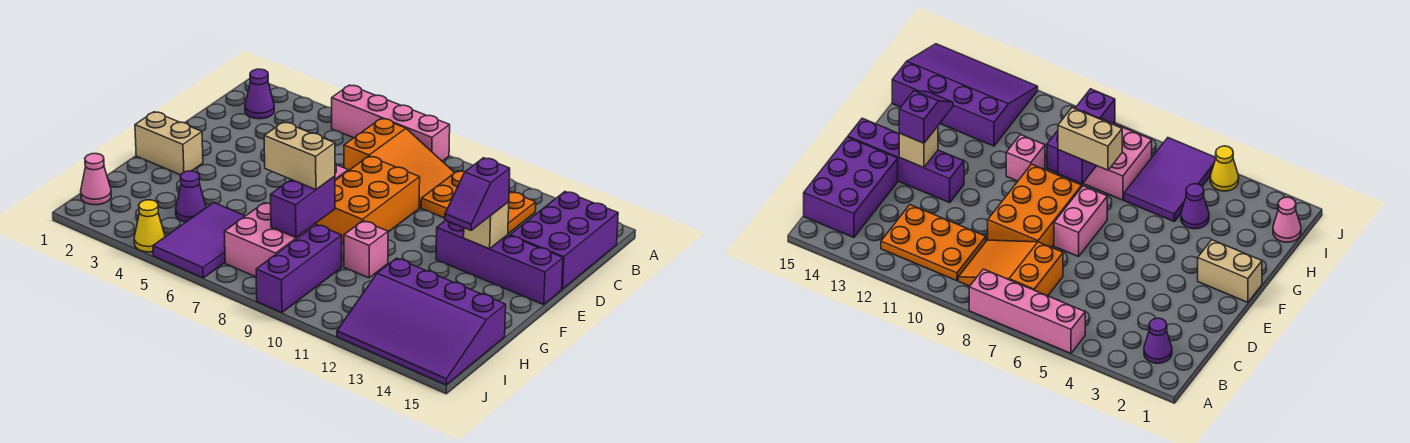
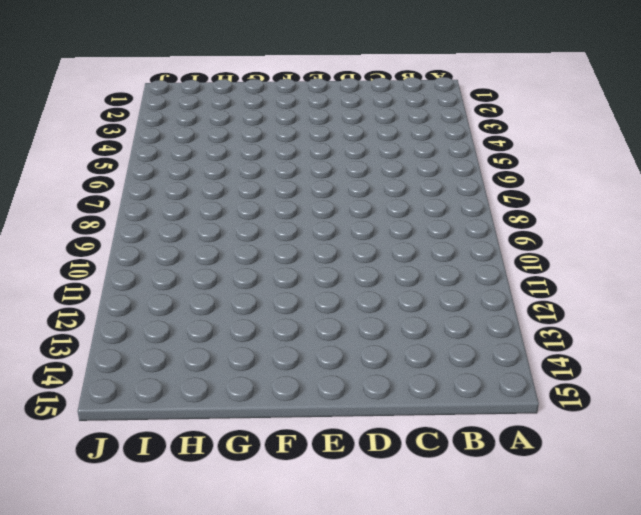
none -> pink brick A5:A8 level 1
none -> purple cone B2 level 1
none -> orange slope B7:C9 level 1 top 7

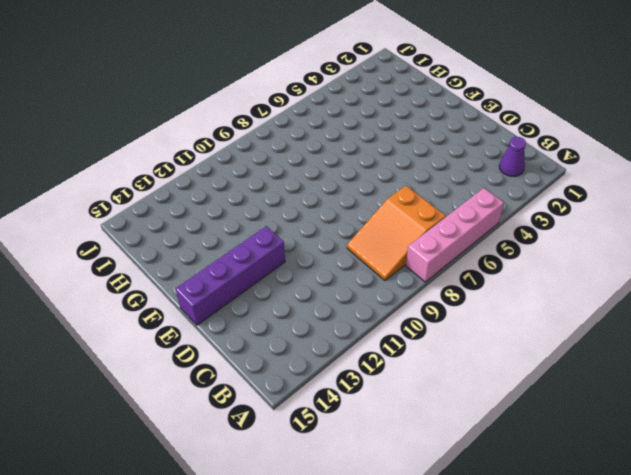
none -> orange plate B10:C12 level 1
none -> purple brick B14:D15 level 1
none -> orange brick D8:F9 level 1

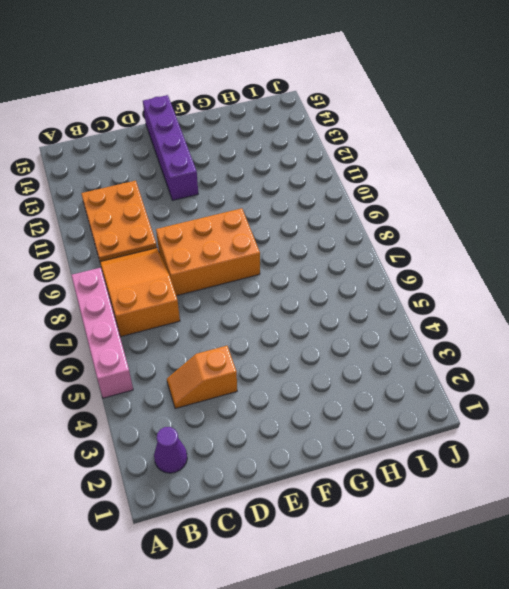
orange slope C4:D4 level 1 top D -> none
none -> purple brick B14:D15 level 1
none -> pink brick E7:F7 level 1
none -> tan brick F1:F2 level 1

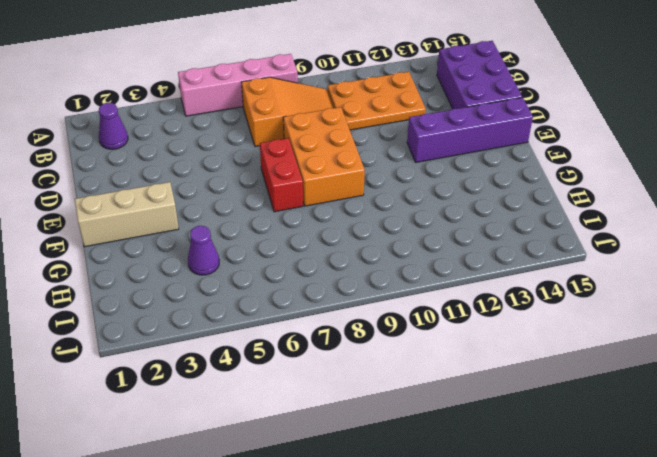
red brick E7:F7 level 1 -> pink brick E7:F7 level 1
tan brick F1:F3 level 1 -> tan brick F1:F2 level 1
none -> pink brick G10 level 1
none -> purple tile H5:J6 level 1
none -> pink brick H7:I8 level 1

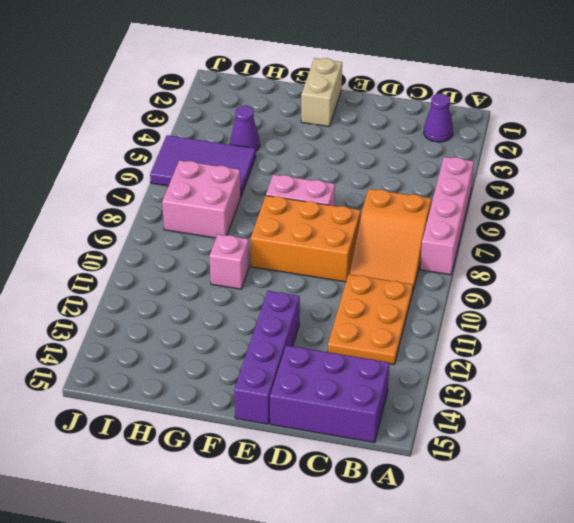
none -> purple brick H9:J9 level 1
none -> purple slope H12:J15 level 1 top H
none -> pink cone I1 level 1

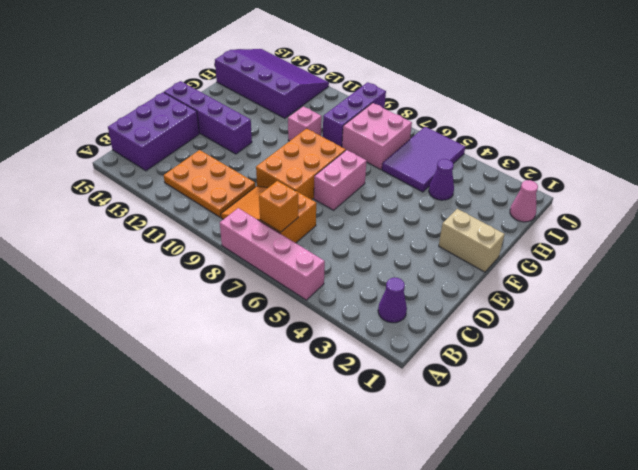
orange brick B7 level 2 -> none
none -> yellow cone J4 level 1
none -> tan brick E13 level 2
none -> purple brick G8:H8 level 2

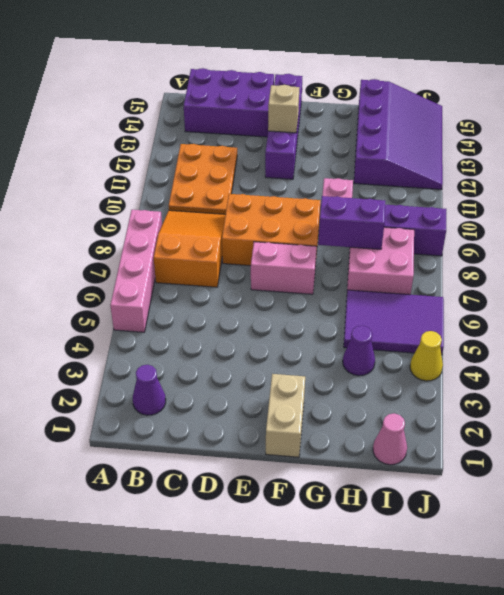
none -> purple slope E13:F13 level 3 top E
none -> tan brick G7:G8 level 3

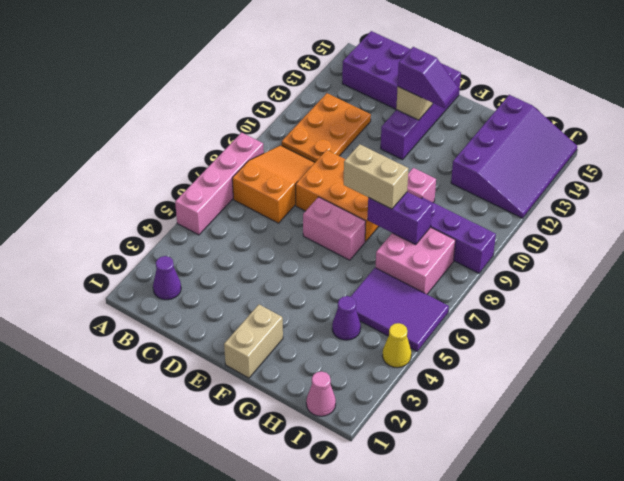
tan brick F8:G8 level 3 -> tan brick G7:G8 level 3

